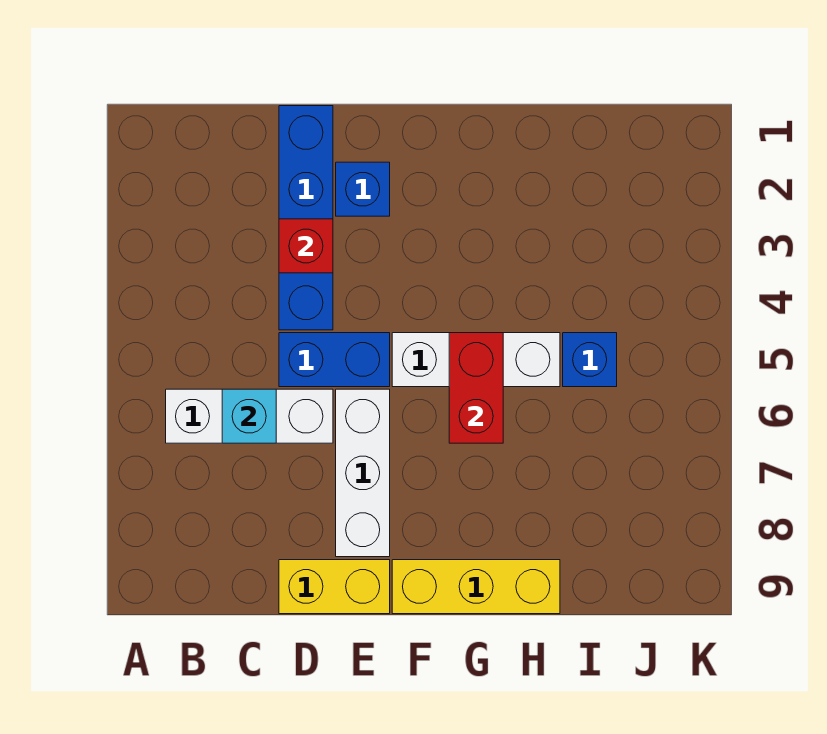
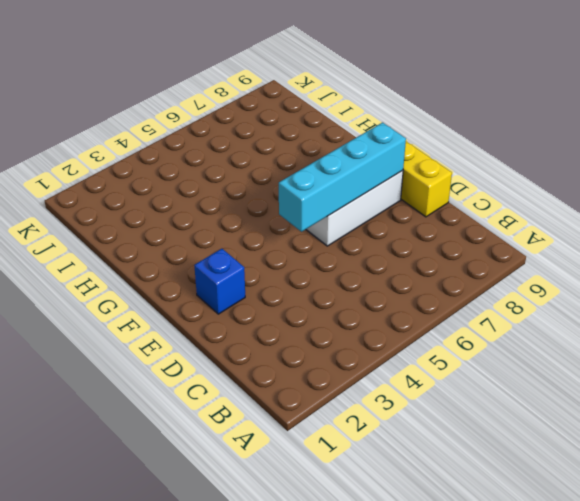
cyan brick E5:E8 level 2 -> none
none -> white brick B6:D6 level 1
none -> blue brick D1:D4 level 1
none -> blue brick D5:E5 level 1

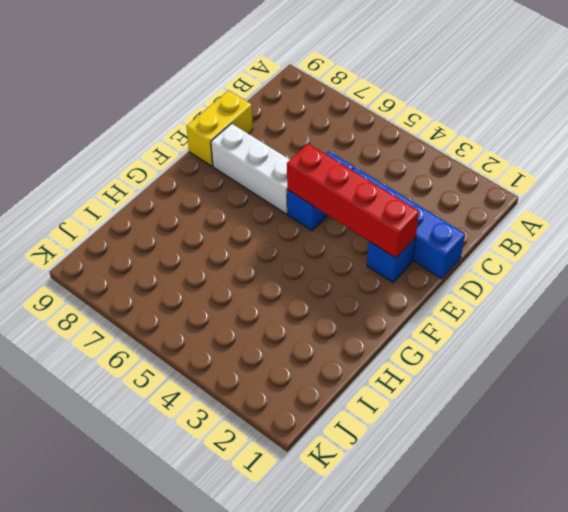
red brick E2:E5 level 2 -> none
none -> white brick B6:D6 level 1
none -> white brick F5:H5 level 1
none -> yellow brick F9:H9 level 1

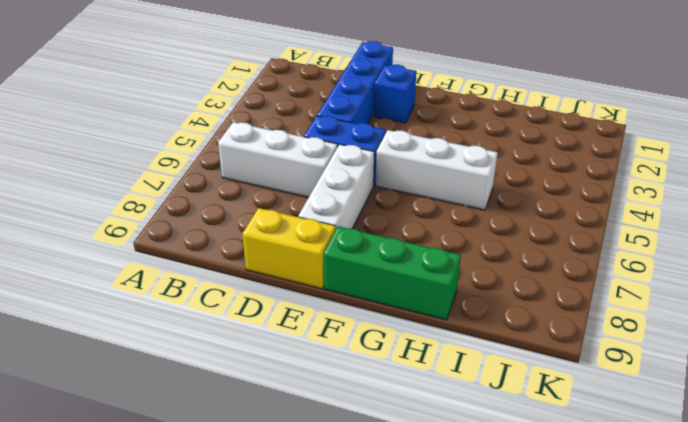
green brick F9:H9 level 1 -> yellow brick F9:H9 level 1
none -> blue brick I5 level 1
none -> cyan brick C6 level 2
none -> red brick D3 level 2

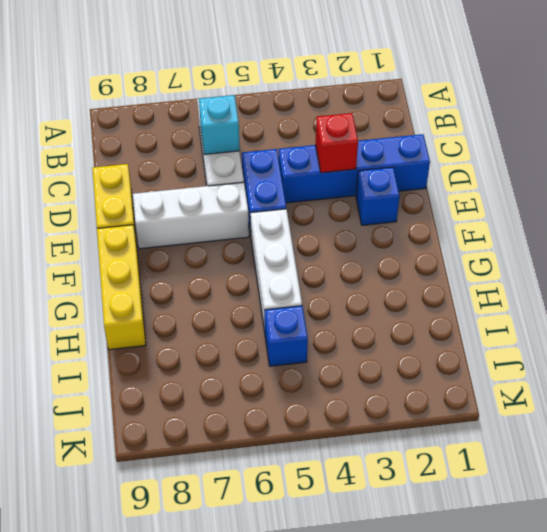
none -> red brick G5:G6 level 2

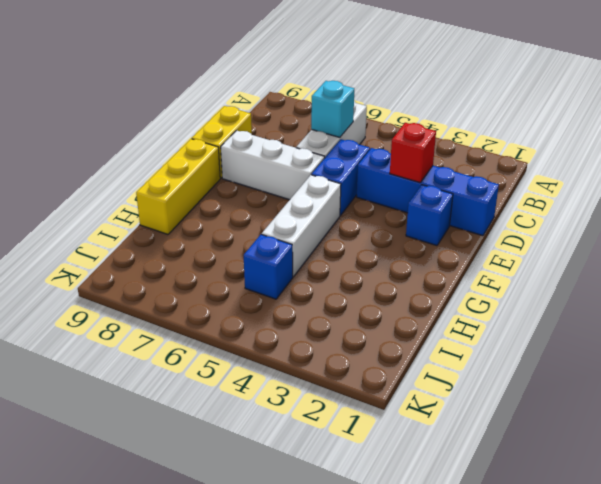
none -> red brick G5:G6 level 2

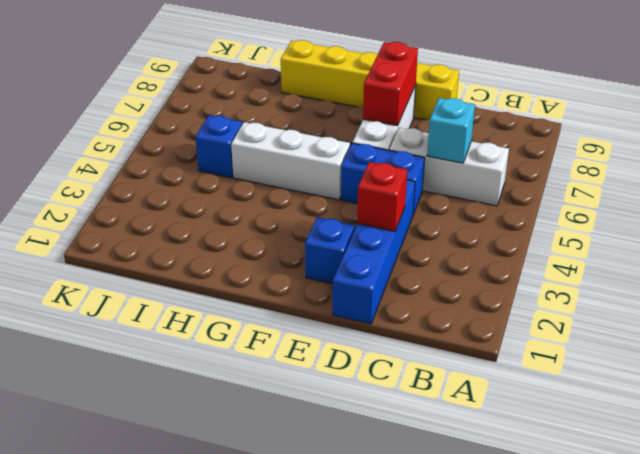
red brick E7:E8 level 2 -> red brick G5:G6 level 2

